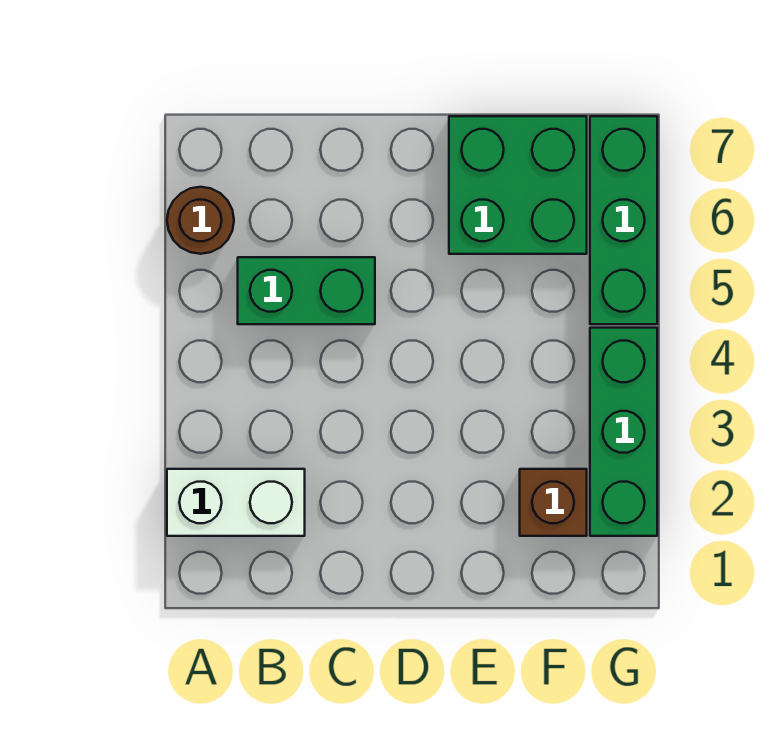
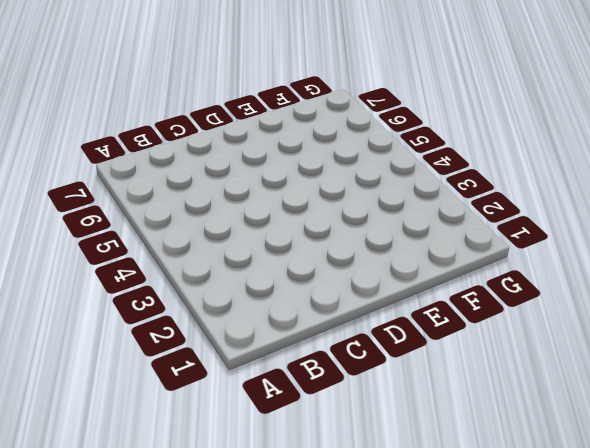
none -> white brick A2:B2 level 1
none -> brown round brick A6 level 1

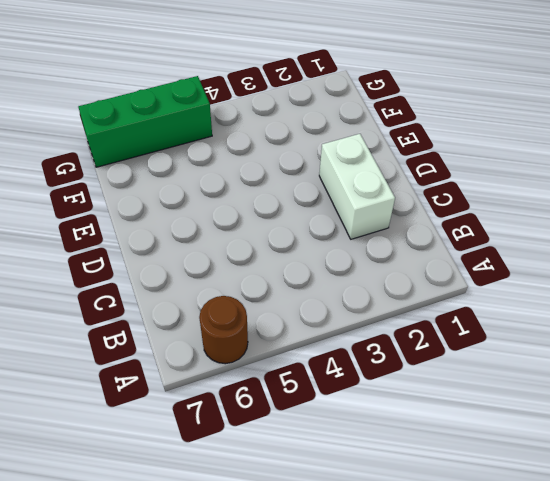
white brick C2:D2 level 1 -> white brick A2:B2 level 1
none -> green brick B5:C5 level 1
none -> green brick E6:F7 level 1

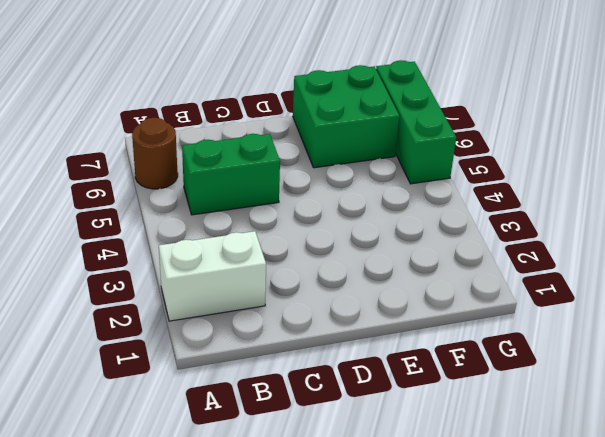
none -> brown brick F2 level 1
none -> green brick G2:G4 level 1

